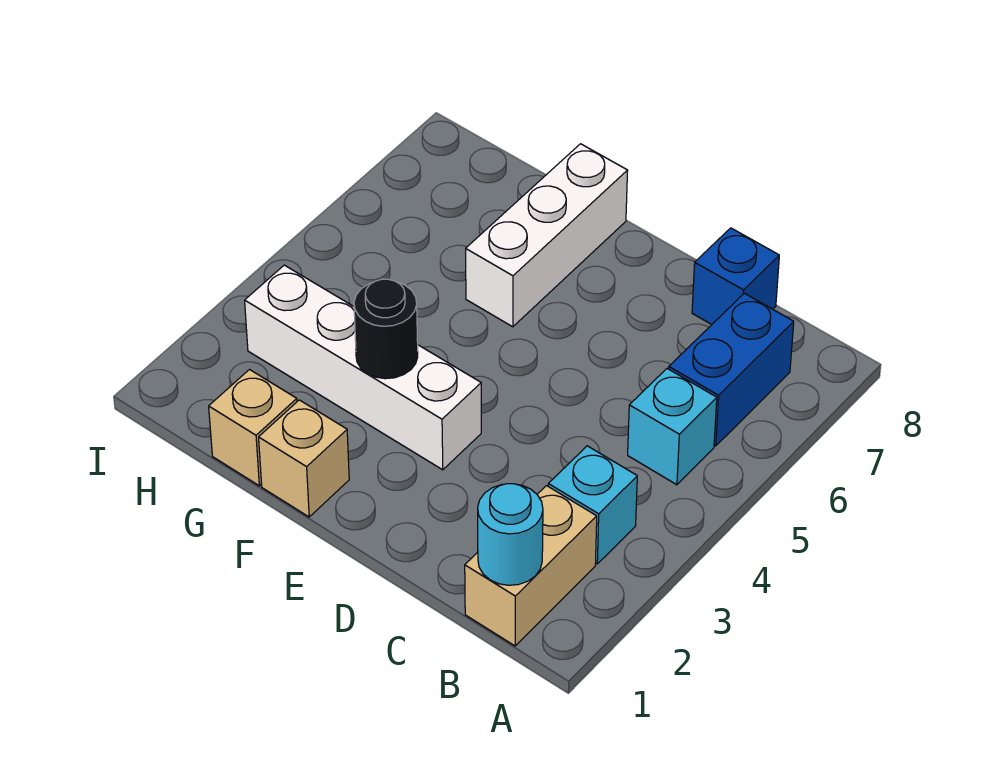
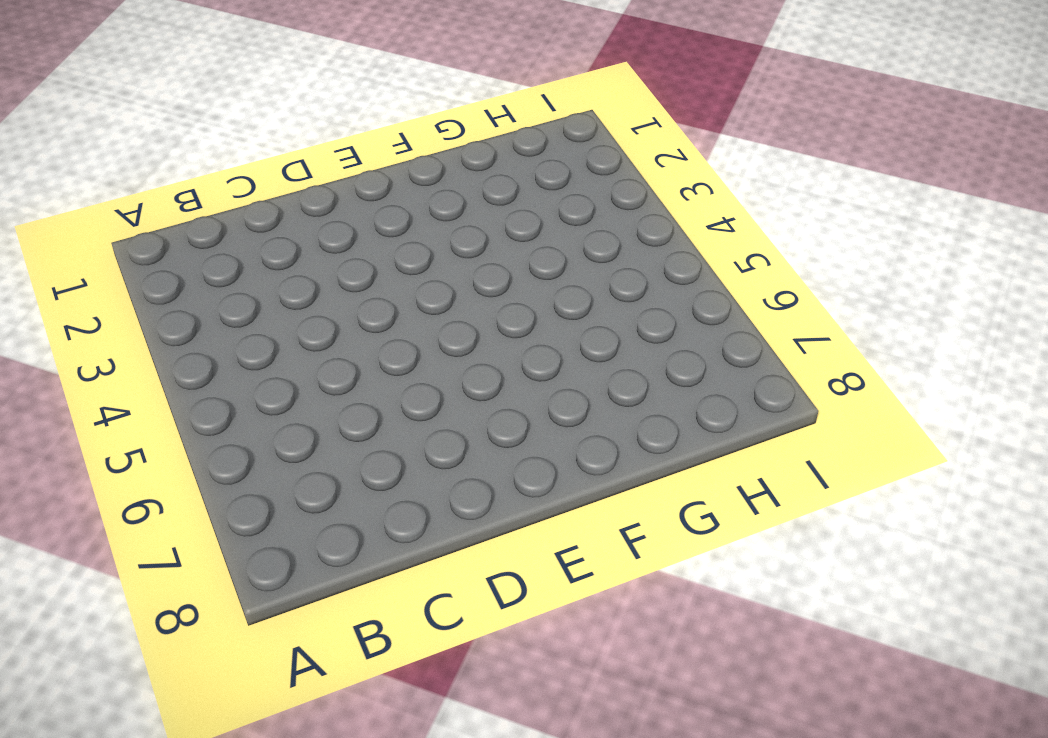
none -> tan brick B1:B2 level 1
none -> cyan brick B3 level 1

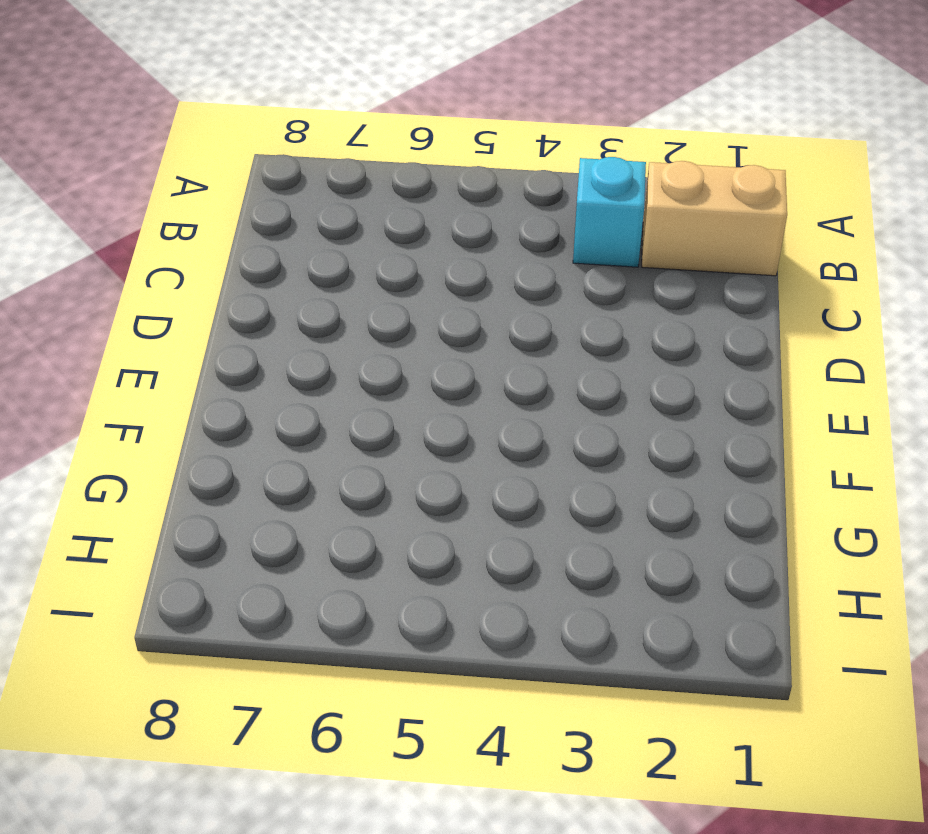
none -> cyan brick B5 level 1
none -> blue brick B6:B7 level 1

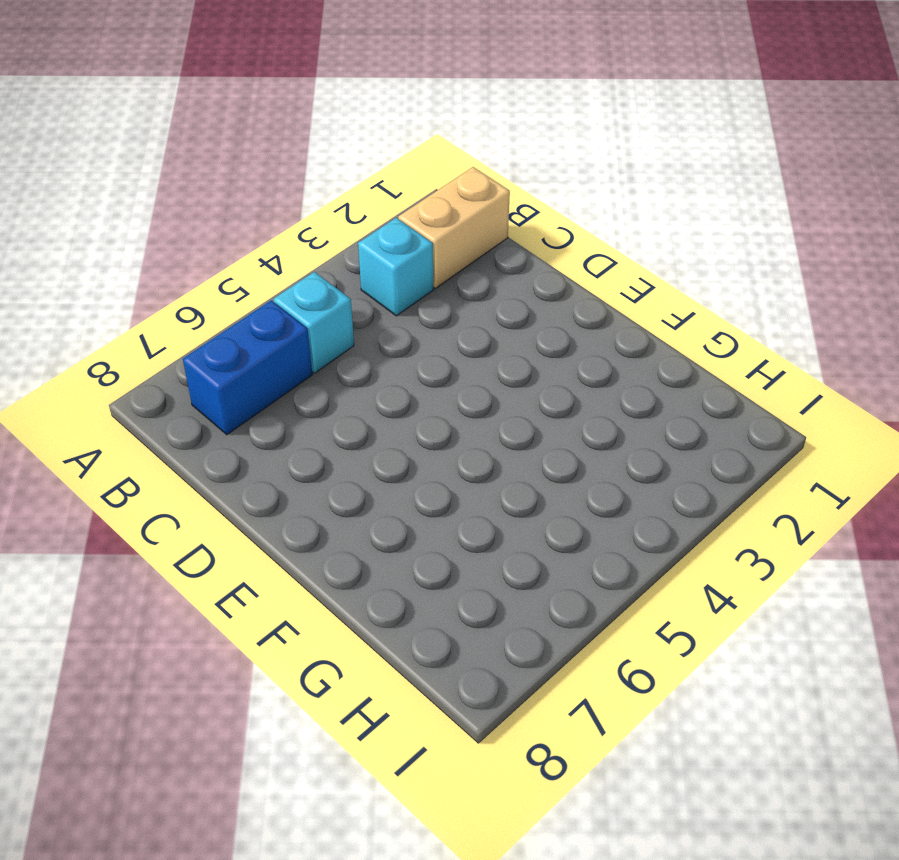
none -> blue brick C8 level 1
none -> white brick E3:H3 level 1

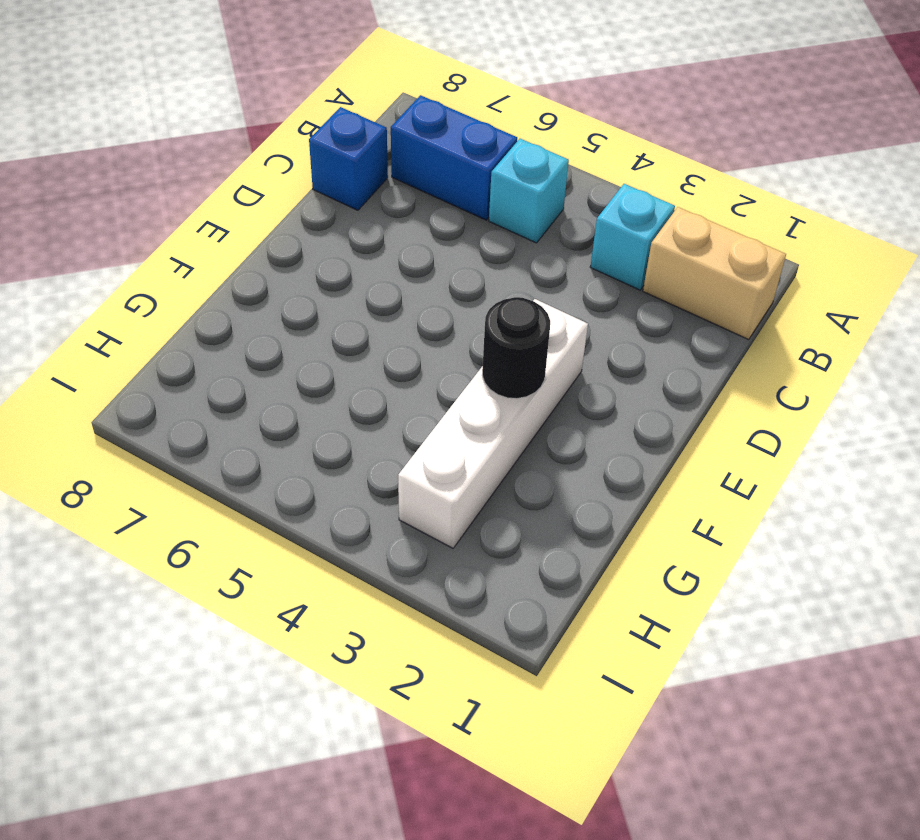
none -> tan brick F1 level 1
none -> white brick F6:F8 level 1

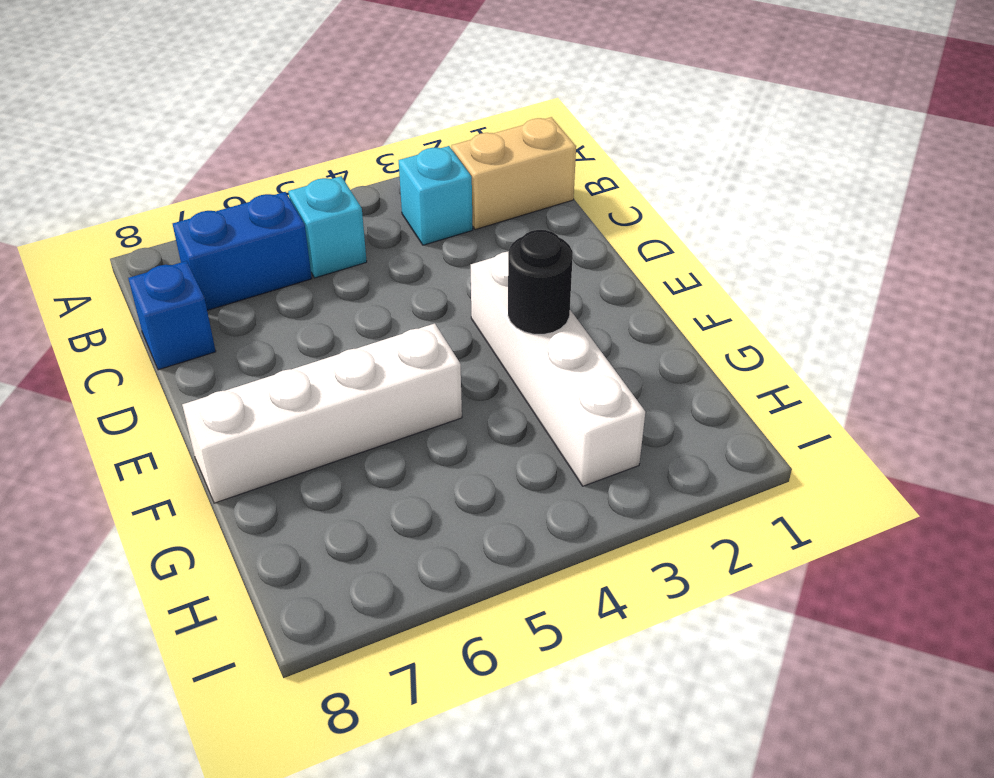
white brick F5:F8 level 1 -> white brick F6:F8 level 1
none -> tan brick F1 level 1
none -> tan brick G1 level 1

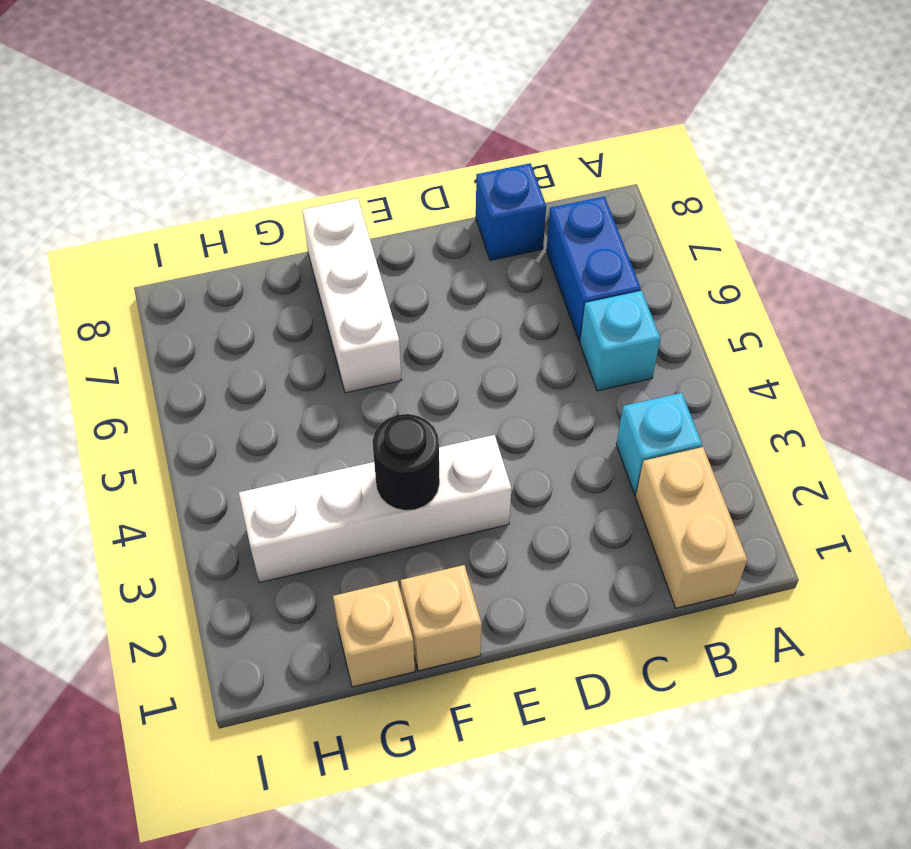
none -> cyan round brick B1 level 2

